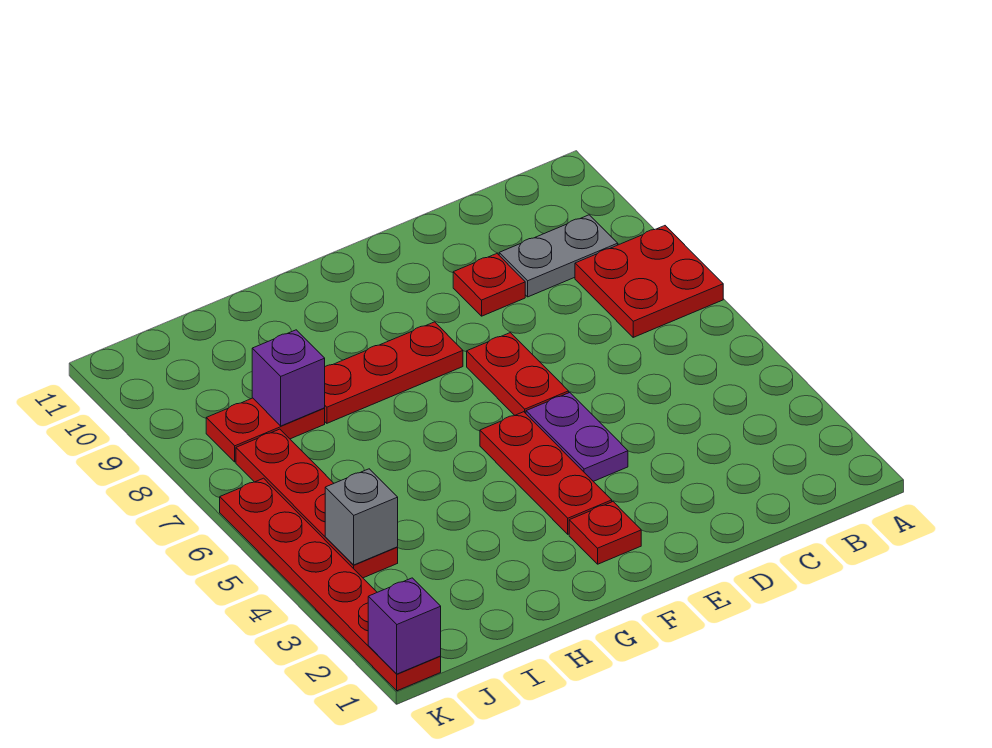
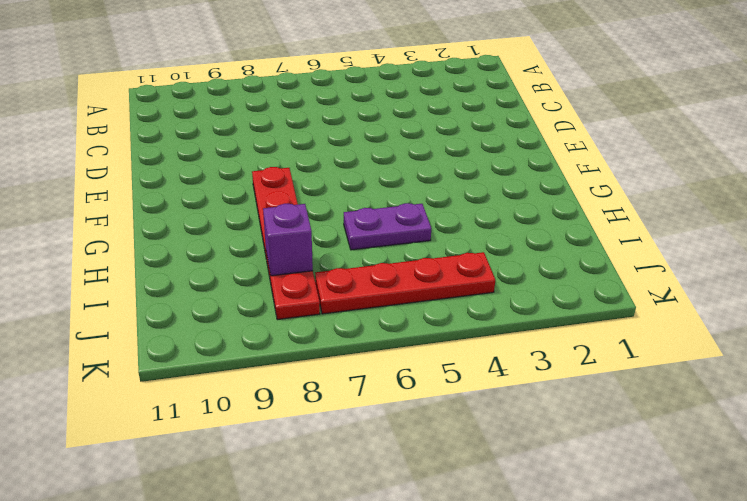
purple plate H5:H6 level 1 -> purple plate E4:E5 level 1
none -> red plate A7:B8 level 1
none -> grey plate B9:C9 level 1
none -> red plate D9 level 1

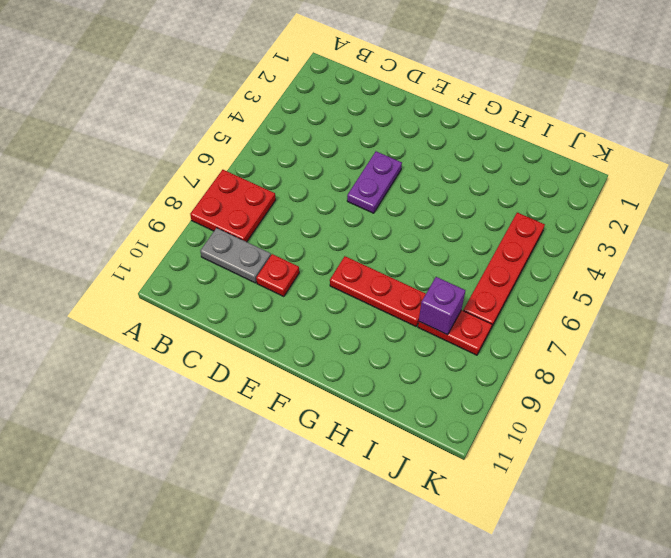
none -> red plate E6:E7 level 1
none -> red plate F2 level 1
none -> red plate F3:F5 level 1

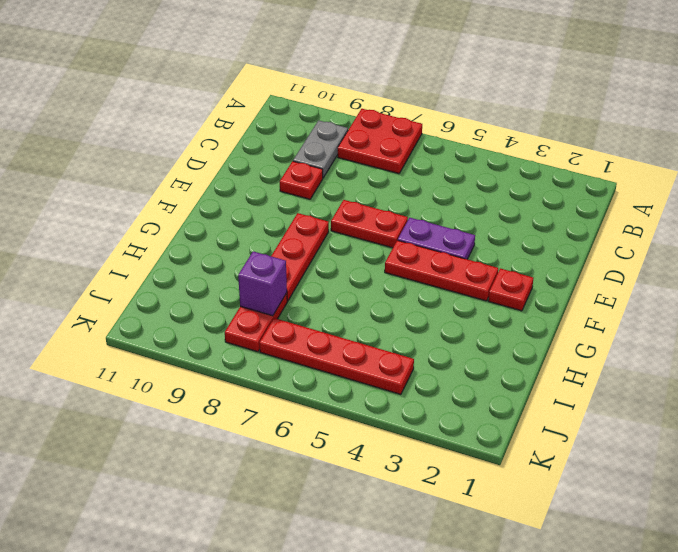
none -> red plate K1:K6 level 1
none -> grey brick J4 level 2
none -> purple brick K1 level 2

